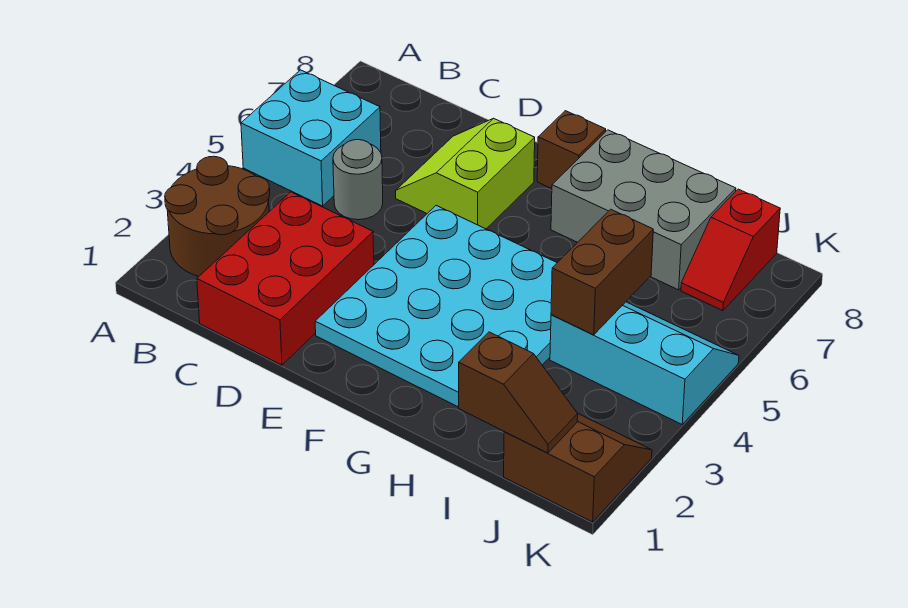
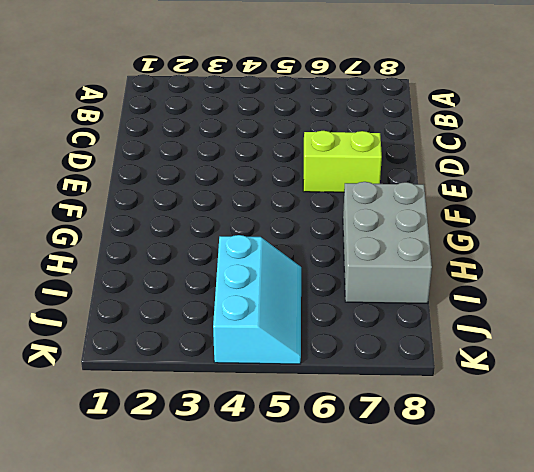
none -> brown round brick A2:B3 level 1
none -> cyan brick A5:B6 level 1
none -> red brick C1:D3 level 1

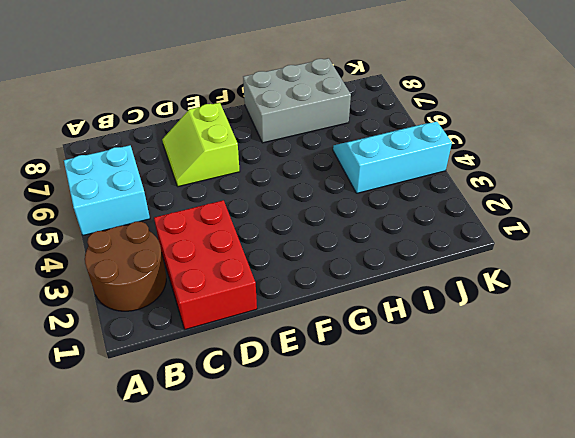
none -> grey round brick C5 level 1
none -> cyan plate E2:H5 level 1
none -> brown brick F8 level 1

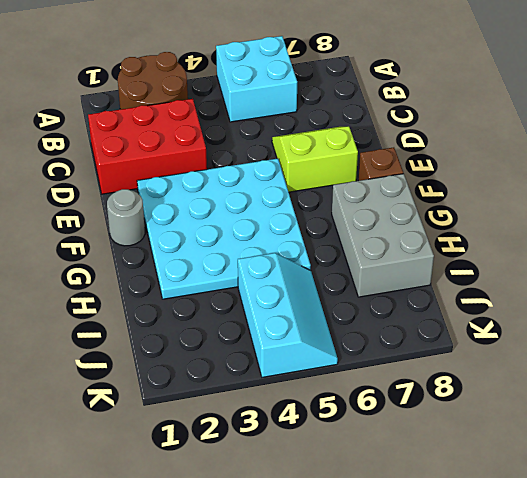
grey round brick F1 level 1 -> grey round brick C5 level 1
none -> brown slope J1:K2 level 1 top 1
none -> red slope J7:J8 level 1 top 8
none -> brown slope I1:J1 level 2 top I

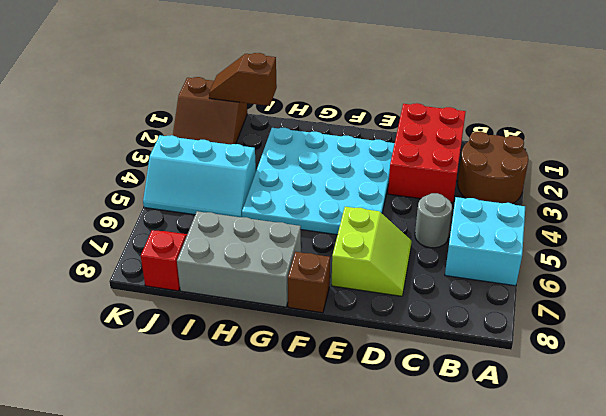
none -> brown brick I4:I5 level 2

